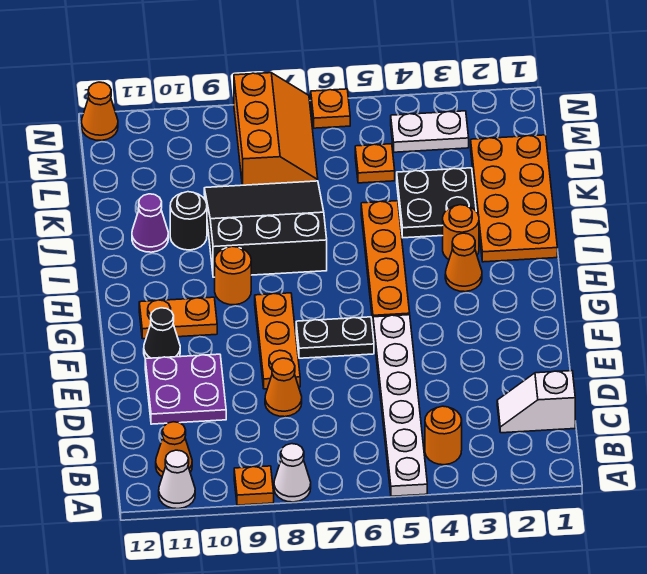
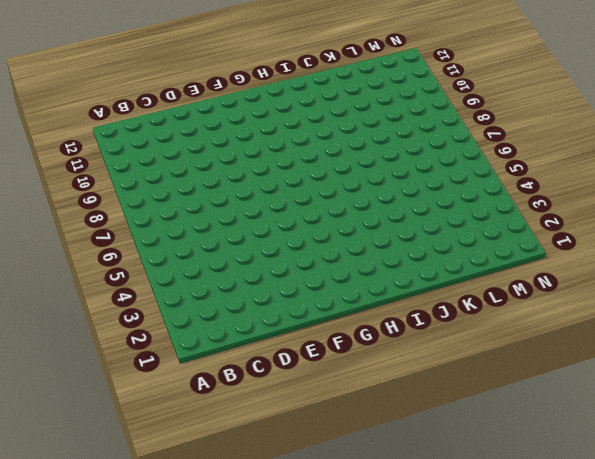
none -> white plate A5:F5 level 1
none -> white cone A8 level 1
none -> orange plate A9 level 1

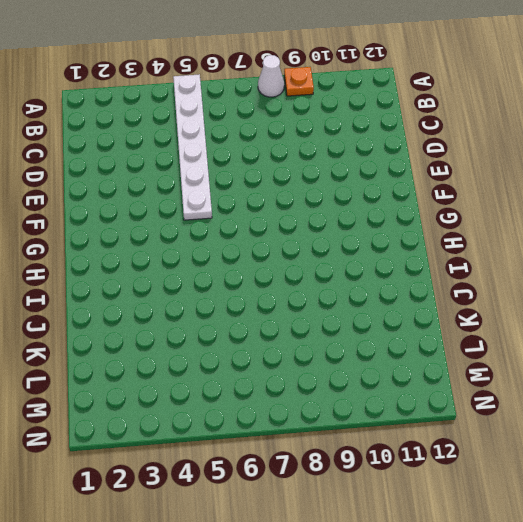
none -> white cone A11 level 1
none -> orange round brick B4 level 1
none -> orange cone B11 level 1

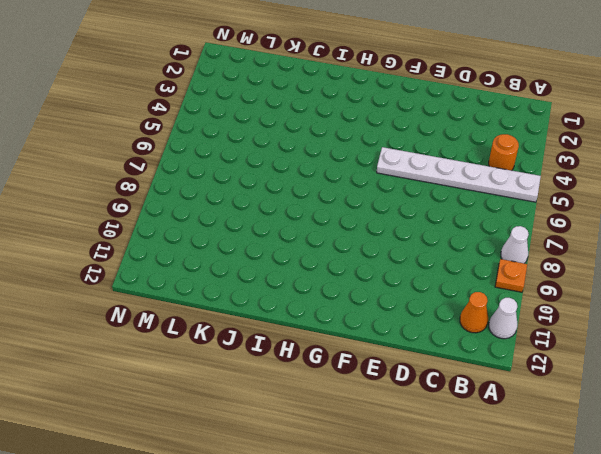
none -> white slope C1:C2 level 1 top 1
none -> orange cone D8 level 1
none -> purple plate D10:E11 level 1

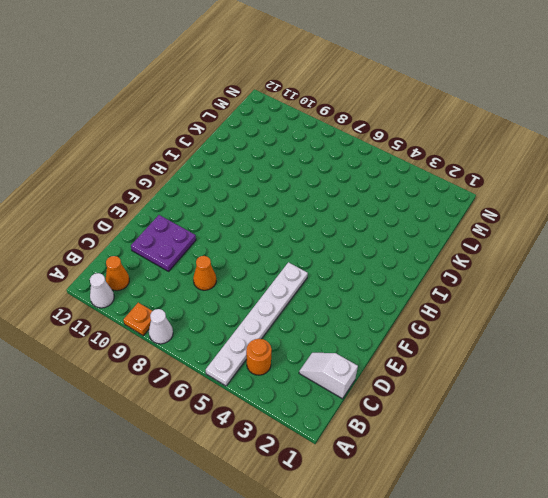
none -> orange plate E8:G8 level 1
none -> black plate F6:F7 level 1
none -> black cone F11 level 1

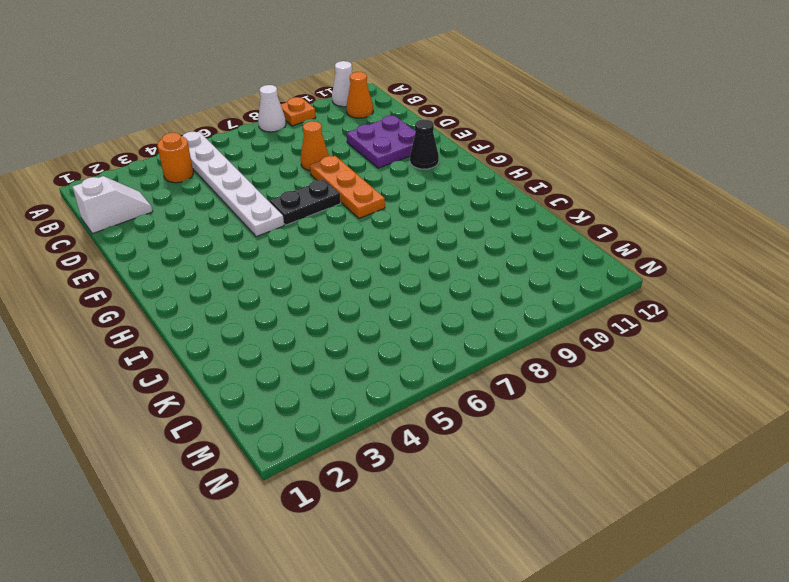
none -> orange plate G5:J5 level 1
none -> orange plate G10:G11 level 1
none -> orange cone H3 level 1

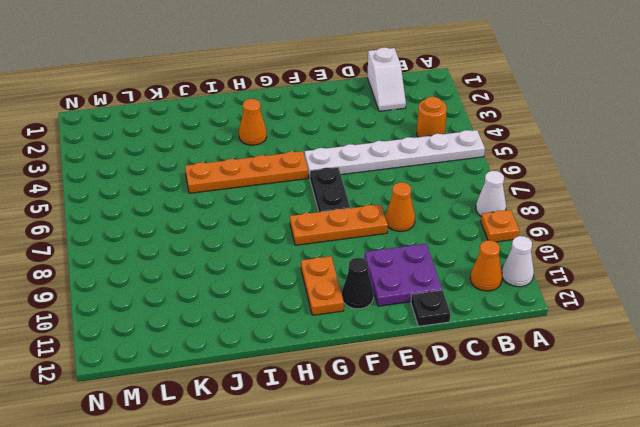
black plate D12 level 1 -> none
none -> orange round brick H9 level 1
none -> orange plate I1:L2 level 1
none -> orange round brick I3 level 1

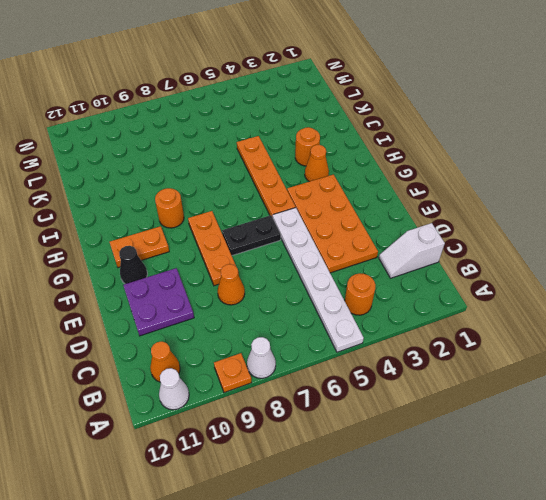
orange plate D3:G4 level 1 -> orange plate I1:L2 level 1
none -> black slope I7:K9 level 1 top I
none -> black plate J3:K4 level 1
none -> black round brick J10 level 1

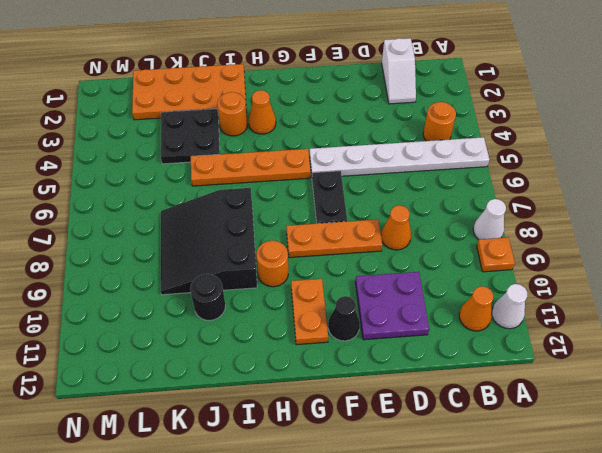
none -> purple cone J11 level 1
none -> orange plate L5 level 1
none -> orange slope L7:N8 level 1 top 8

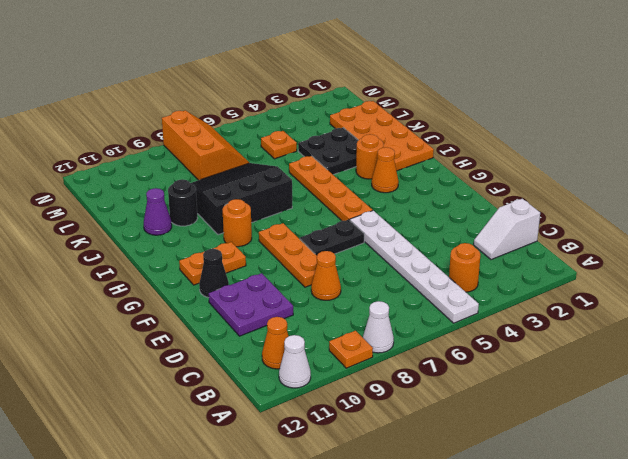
none -> white plate M3:M4 level 1
none -> orange plate N6 level 1
none -> orange cone N12 level 1

